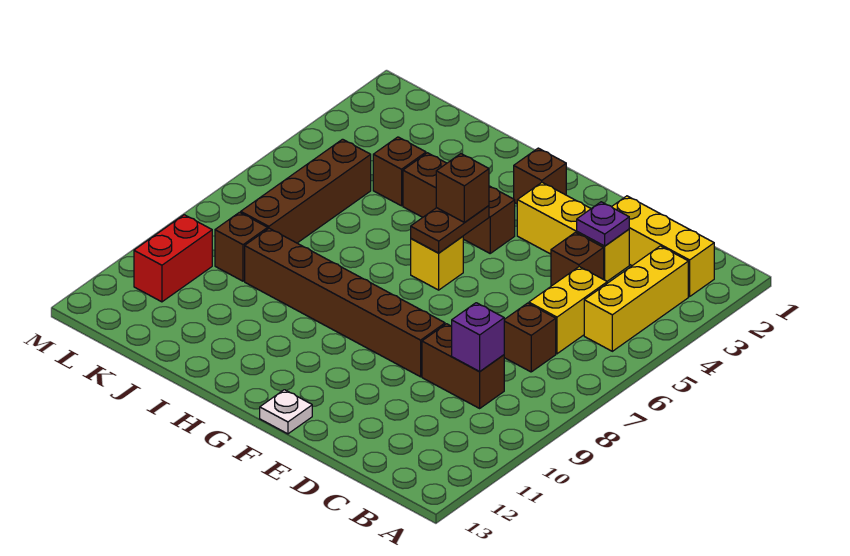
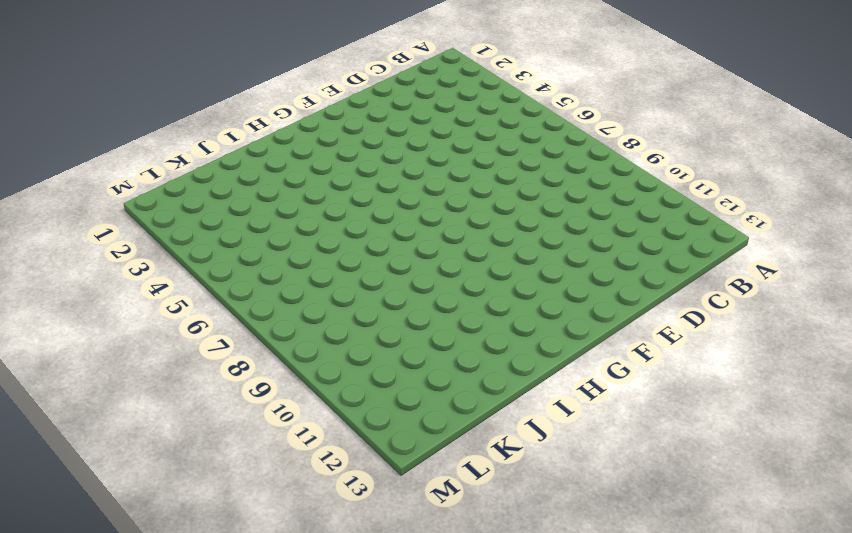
none -> yellow brick B2:D2 level 1
none -> yellow brick B3:B5 level 1
none -> yellow brick C5:C6 level 1

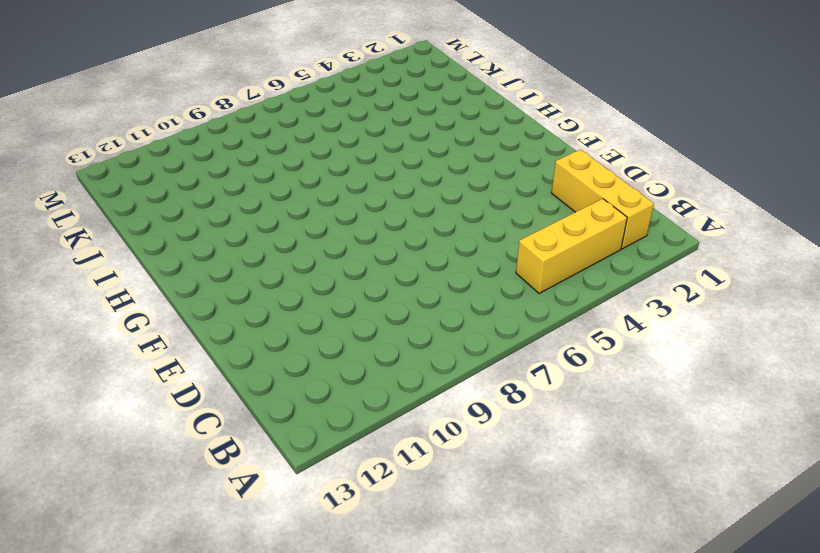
none -> yellow brick C5:C6 level 1
none -> brown brick C7 level 1
none -> brown brick C9:D9 level 1

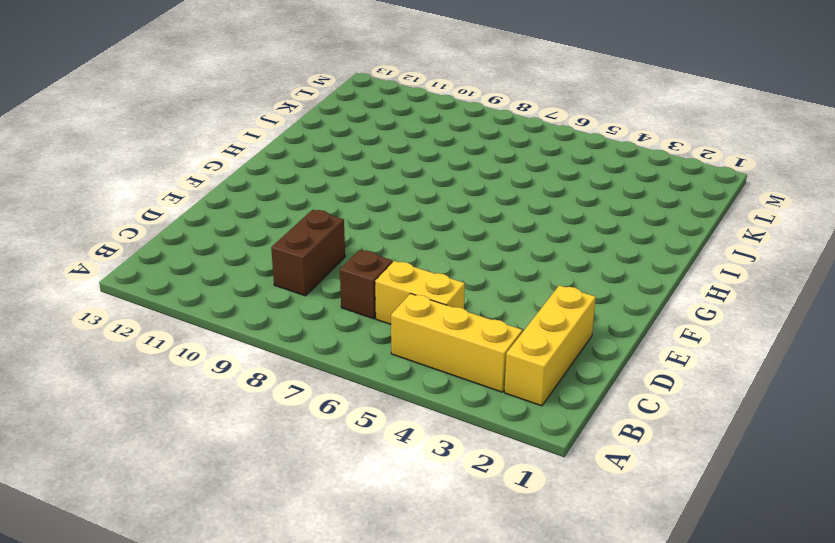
none -> yellow brick D3:F3 level 1
none -> brown brick D4 level 1
none -> brown brick E9:J9 level 1

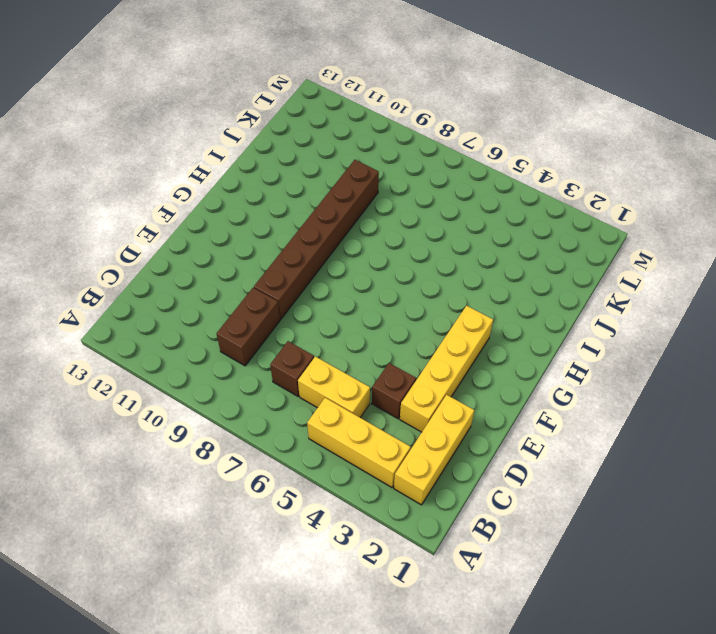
yellow brick D3:G3 level 1 -> yellow brick D3:F3 level 1
none -> white plate F13 level 1
none -> brown brick G2 level 1
none -> brown brick G4:I4 level 1

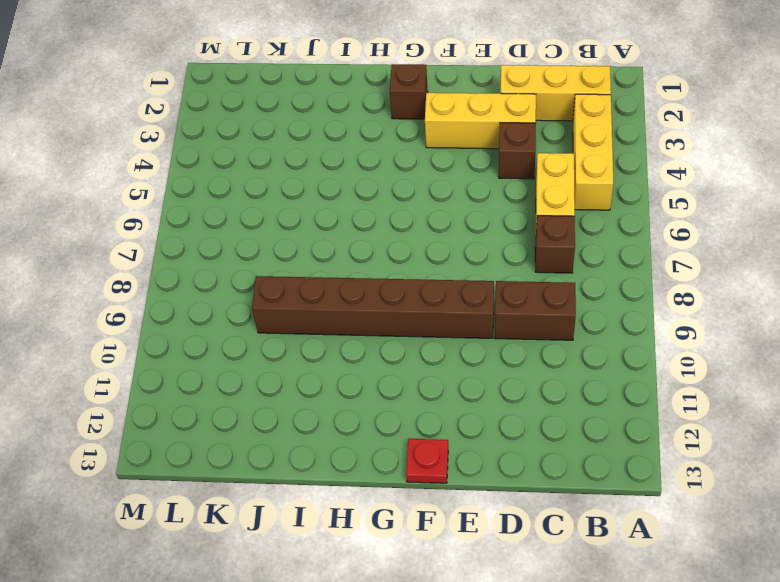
red plate F13 level 1 -> white plate F13 level 1
none -> brown brick G4:I4 level 1
none -> yellow brick G6 level 1
none -> brown brick J4 level 1

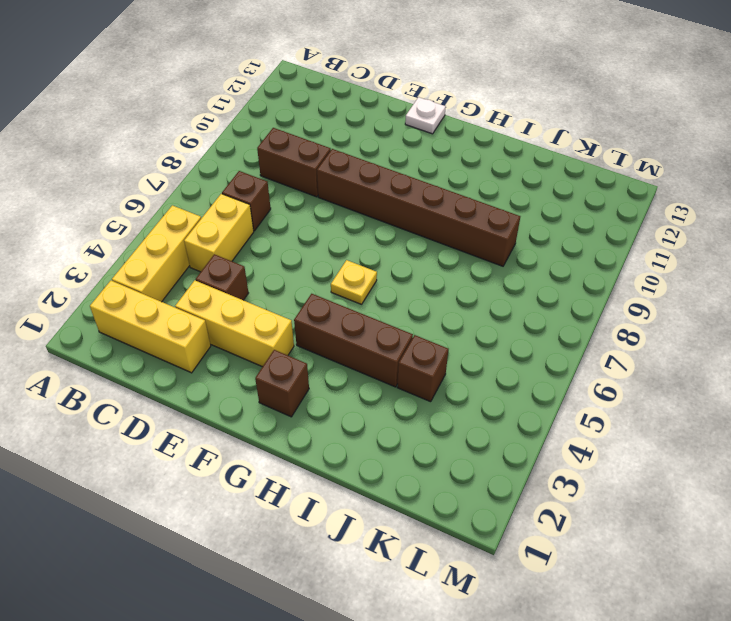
yellow plate G6 level 1 -> yellow brick G6 level 1
none -> brown brick K5:K8 level 1
none -> brown brick K9 level 1
none -> red brick L10:L11 level 1

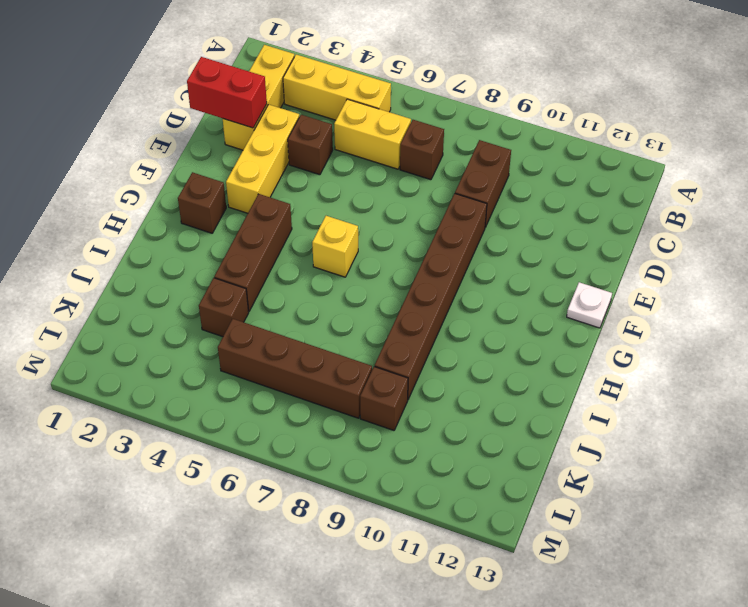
red brick D1:D2 level 2 -> red brick L10:L11 level 1
none -> purple brick C9 level 2
none -> purple plate D3 level 2
none -> brown plate G5:G6 level 2

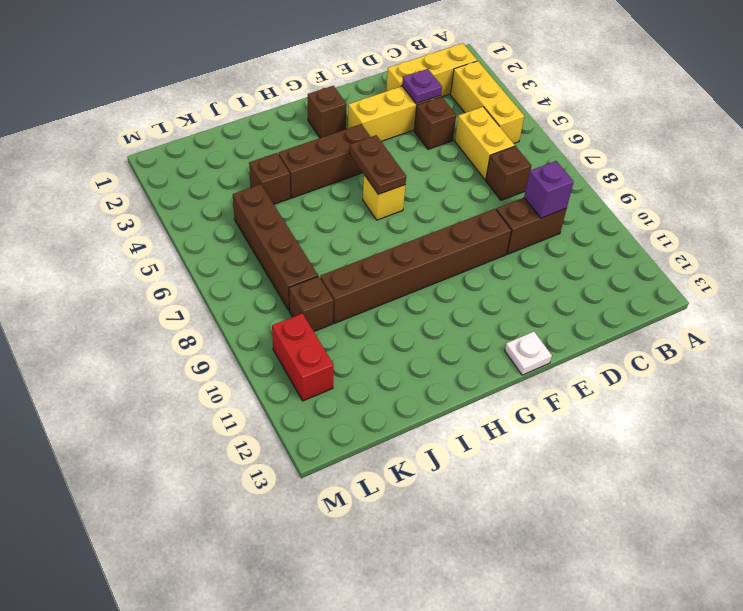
none -> brown brick G5 level 3

